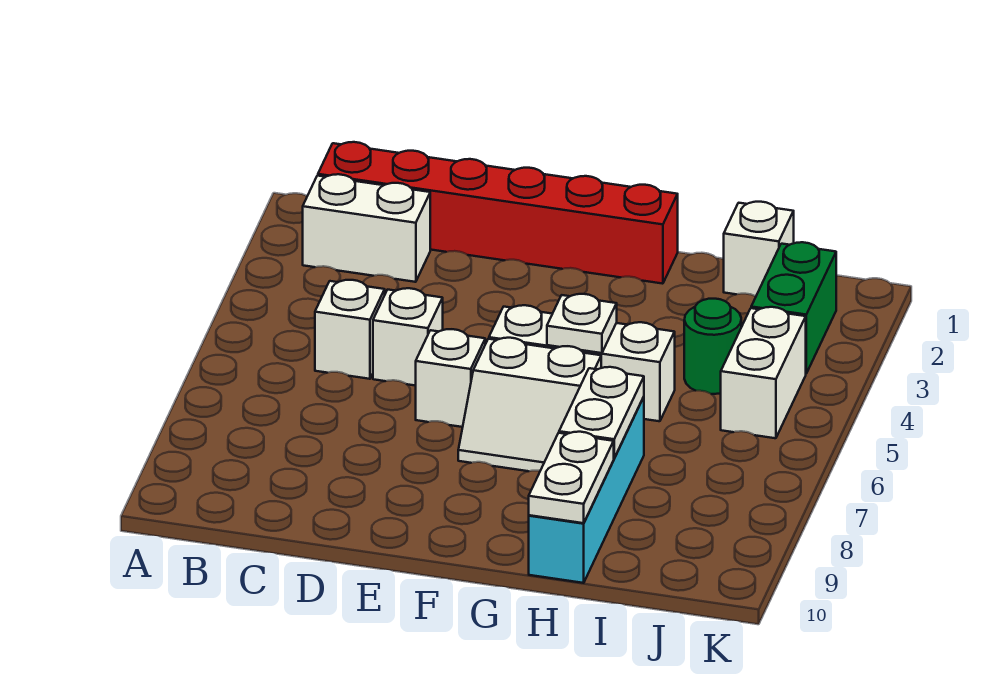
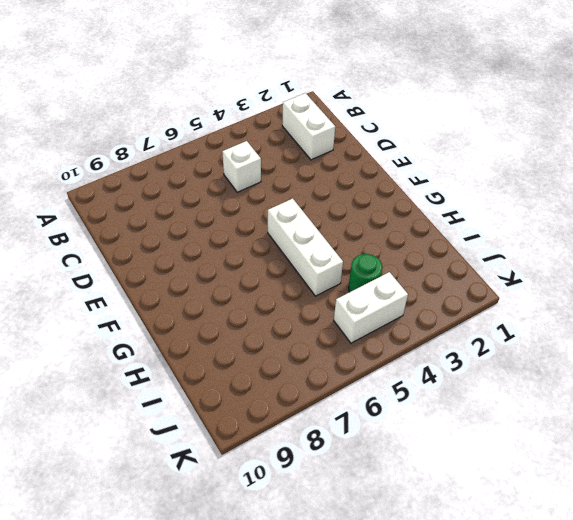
none -> red brick B1:G1 level 1
none -> white brick D5 level 1
none -> white brick E6 level 1

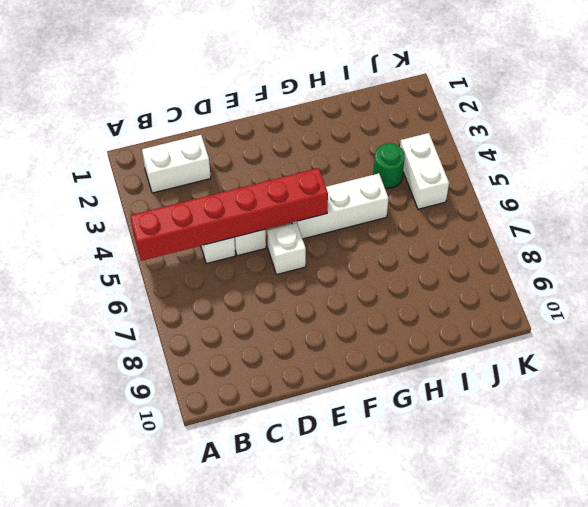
red brick A5:F5 level 2 -> red brick B1:G1 level 1
none -> white slope F6:G7 level 1 top 6
none -> cyan brick H7:H10 level 1
none -> white brick I1 level 1

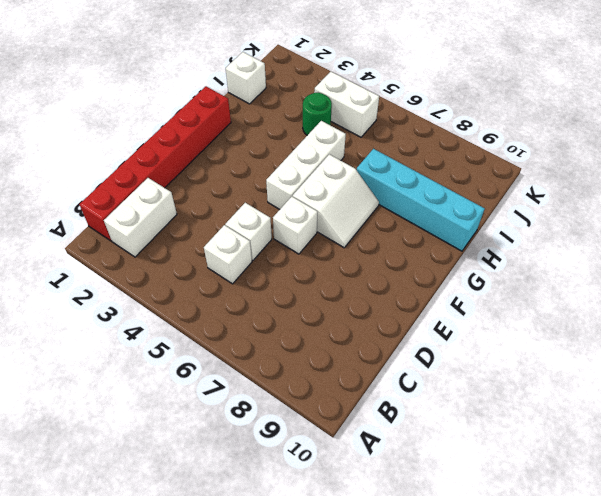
none -> green brick J2:J3 level 1
none -> white plate G5 level 2
none -> white plate H7:H8 level 2

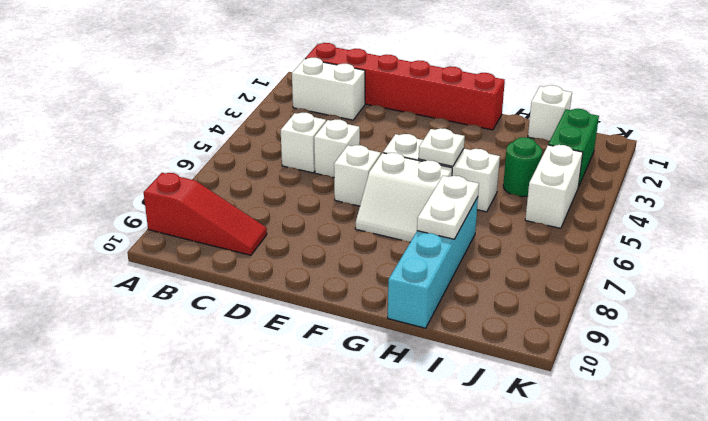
red slope A9:C9 level 1 top A -> none
none -> white plate H9:H10 level 2

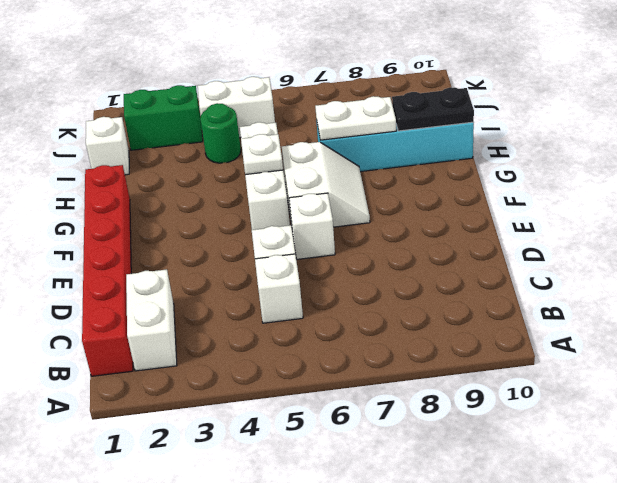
black plate H9:H10 level 2 -> white plate H9:H10 level 2

